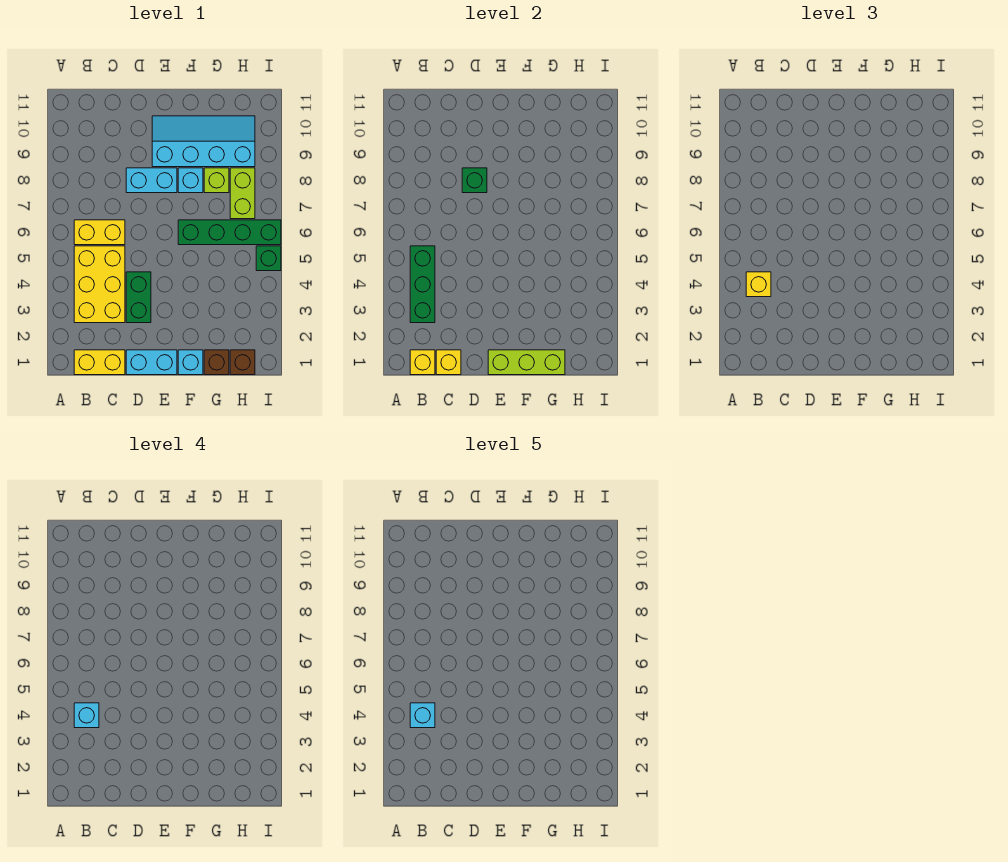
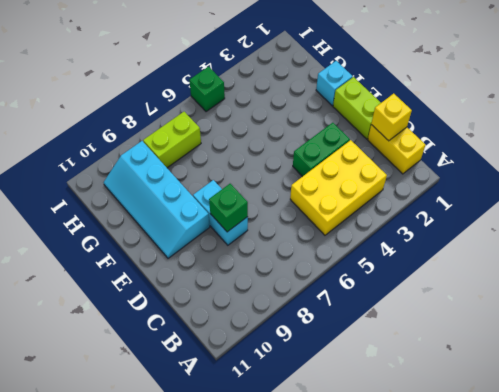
lime brick D1:E1 level 1 -> cyan brick D1:E1 level 1
none -> yellow brick B6:C6 level 1
none -> green brick F6:I6 level 1
none -> cyan brick F8 level 1

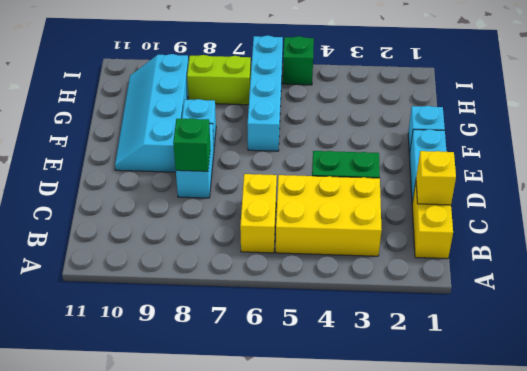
cyan brick F6:I6 level 1 -> green brick F6:I6 level 1
none -> brown brick G1 level 1
none -> lime brick G8 level 1
none -> brown brick H1 level 1

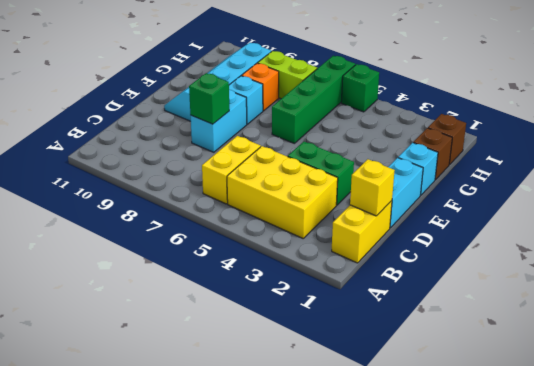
orange brick G8 level 1 -> lime brick G8 level 1
none -> yellow brick B1 level 2
none -> green brick B3:B5 level 2
none -> lime brick E1:G1 level 2

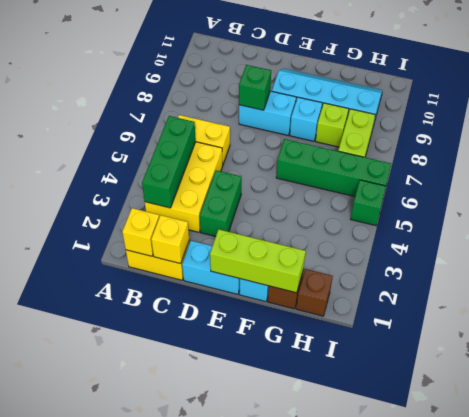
none -> yellow brick B4 level 3
none -> cyan brick B4 level 4
none -> cyan brick B4 level 5

